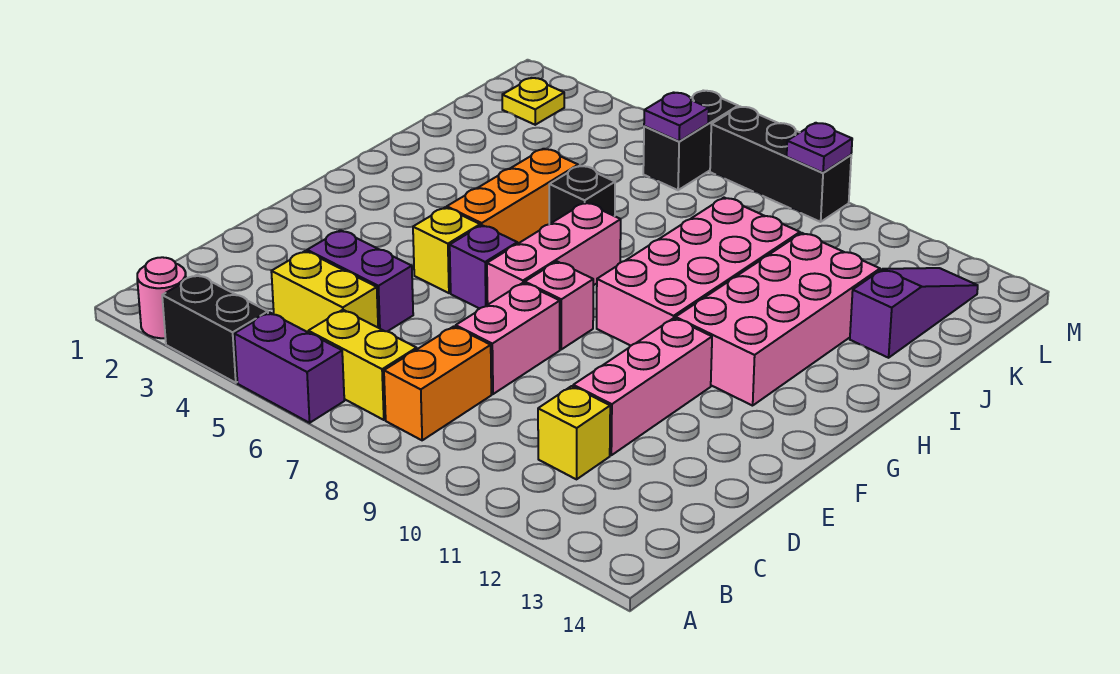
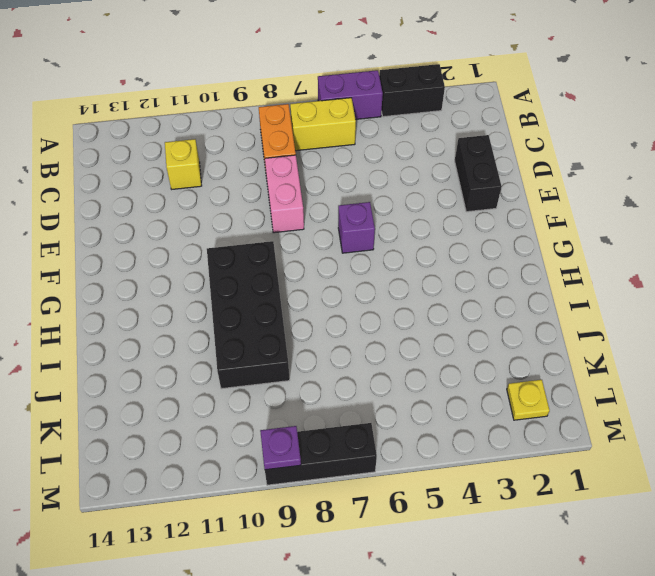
black brick D2:E2 level 1 -> black brick L6:M6 level 1
black brick G9:J10 level 1 -> pink brick G9:J10 level 1
none -> pink round brick A2 level 1
none -> yellow brick C4:C5 level 1
none -> purple brick D4:D5 level 1

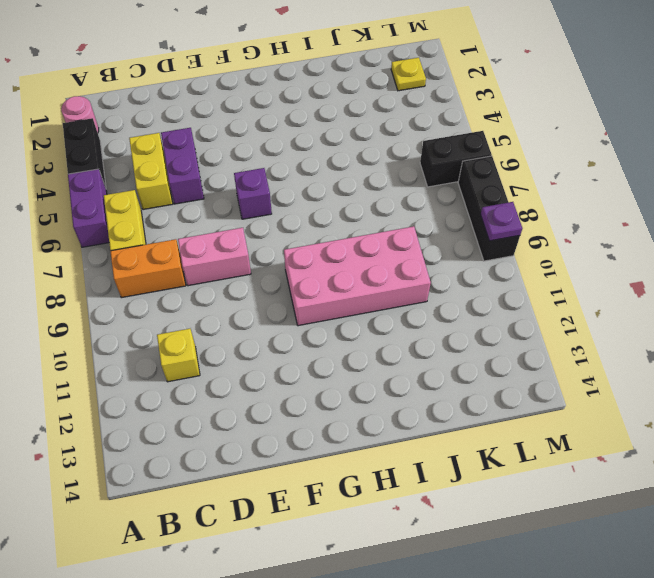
none -> pink brick D11:F11 level 1
none -> yellow brick F5 level 1
none -> pink brick F7:H7 level 1

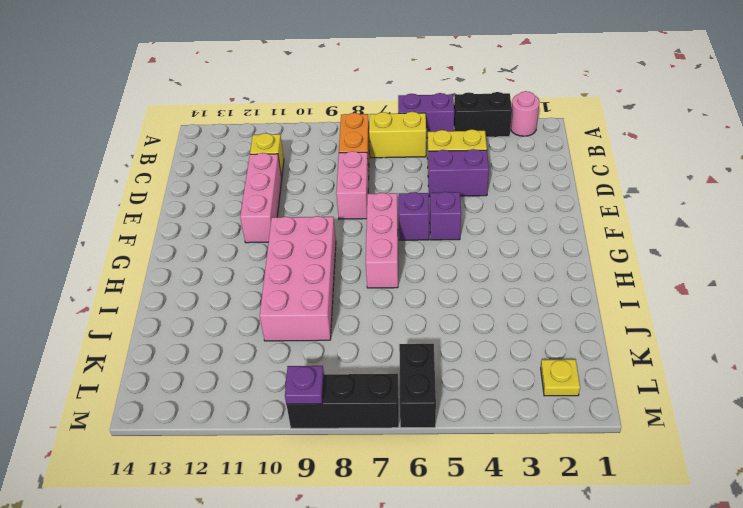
purple brick F5 level 1 -> yellow brick F5 level 1
none -> pink brick F8 level 1
none -> orange brick G5:I5 level 1
none -> pink brick G11:J12 level 1

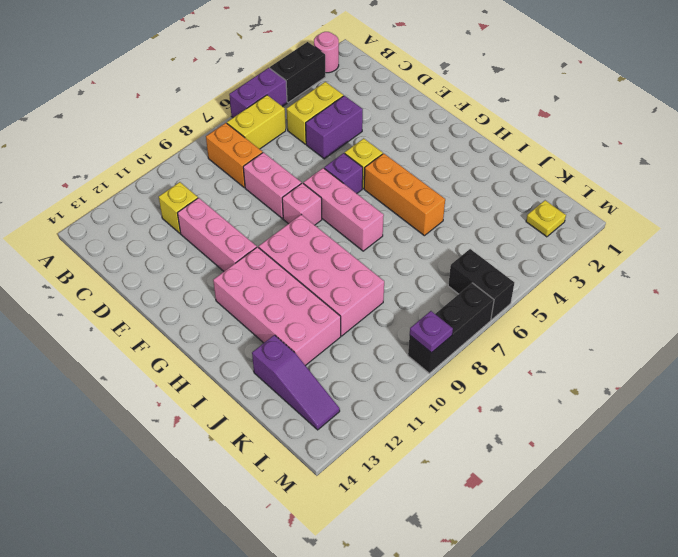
none -> black brick I6 level 1
none -> purple plate L6 level 2

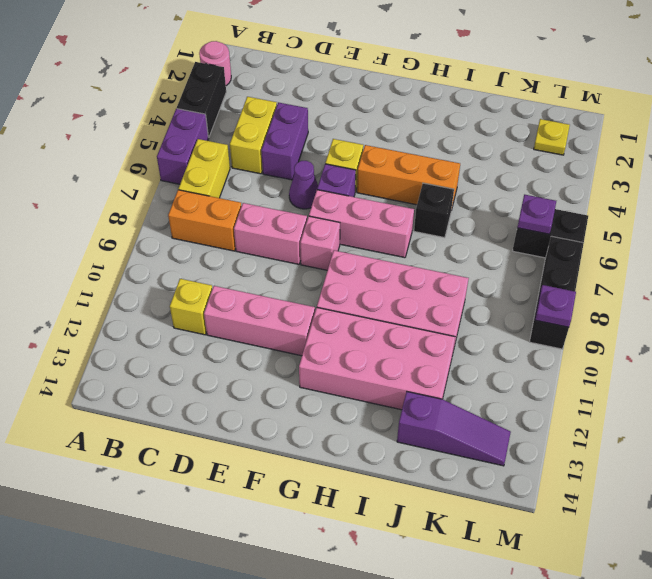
purple cone E6 level 1 -> none

